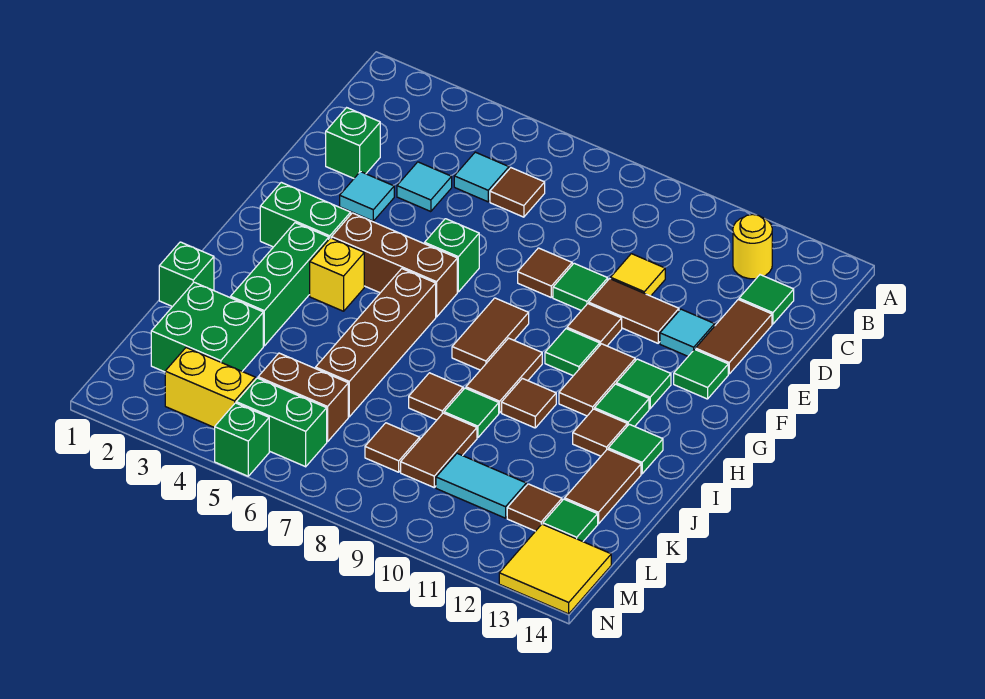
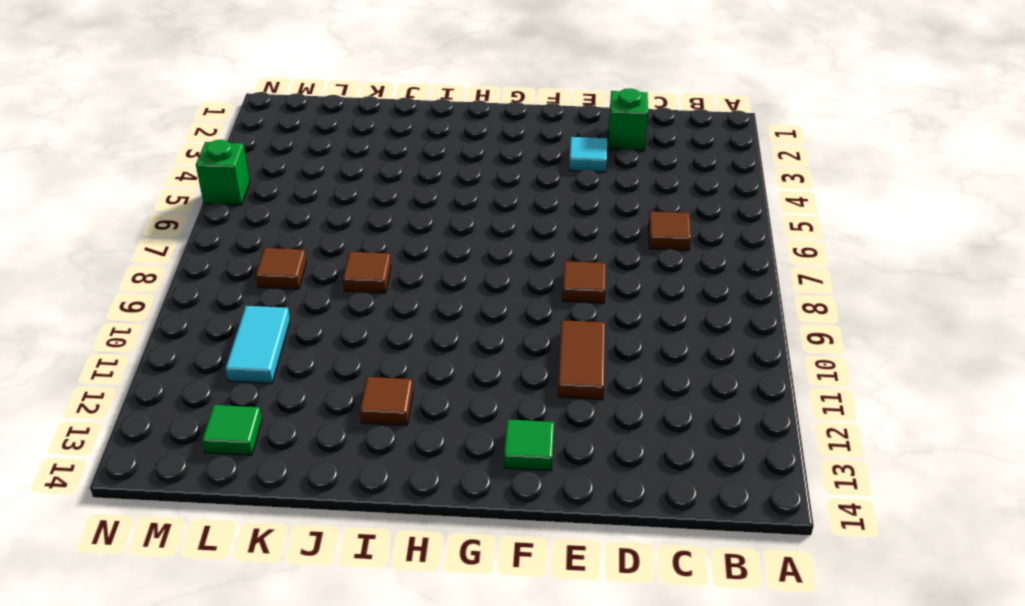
none -> yellow round brick B12 level 1
none -> cyan tile C5 level 1
none -> green tile C13 level 1
none -> cyan tile D4 level 1

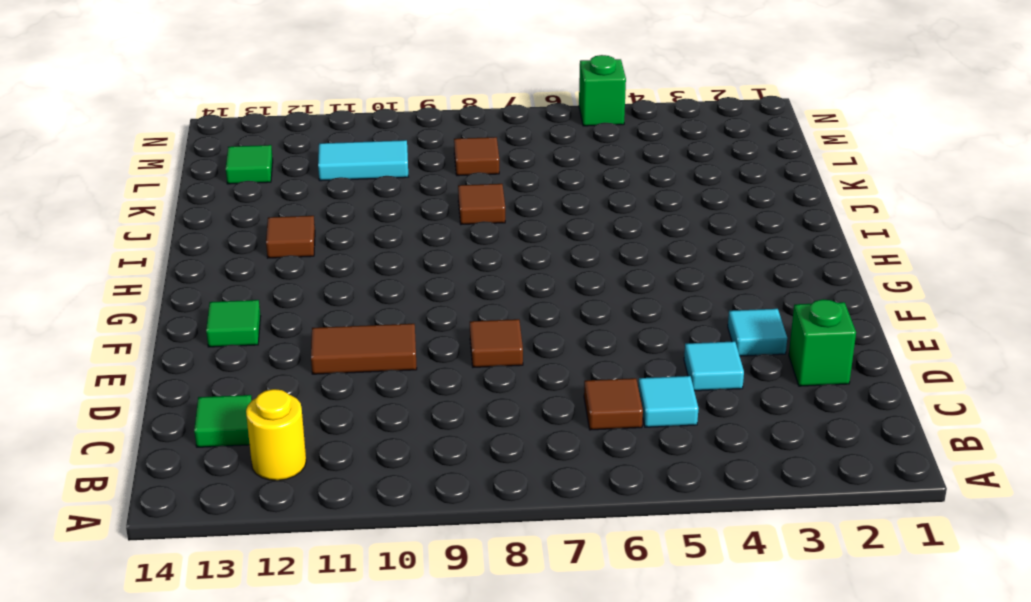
none -> yellow tile D10 level 1
none -> brown tile D13:E13 level 1
none -> green tile E9 level 1
none -> cyan tile E12 level 1

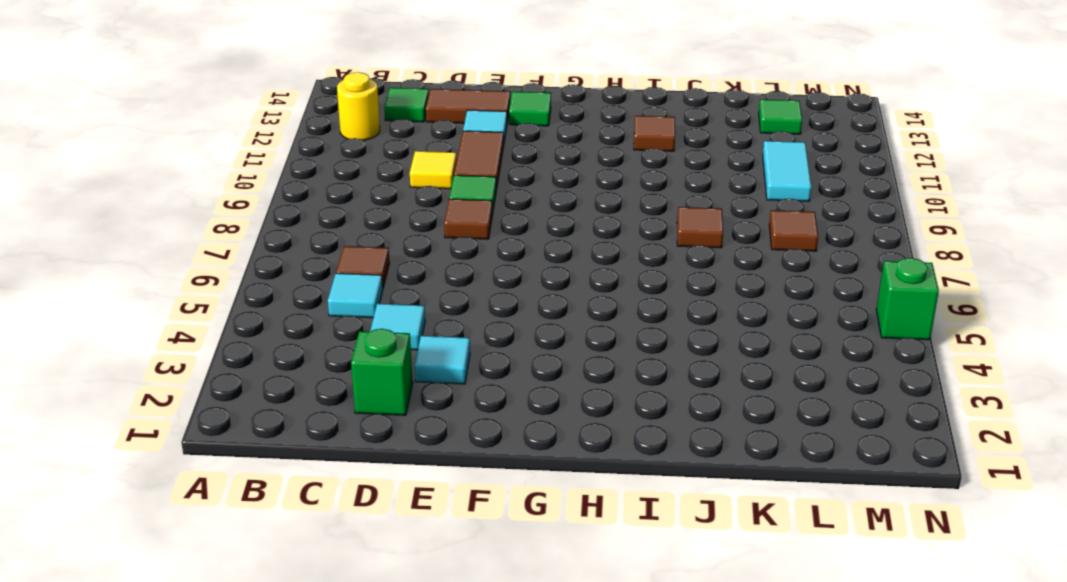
none -> green brick F6 level 1
none -> brown tile F10 level 1
none -> green brick G2:G3 level 1
none -> brown brick G4:G6 level 1

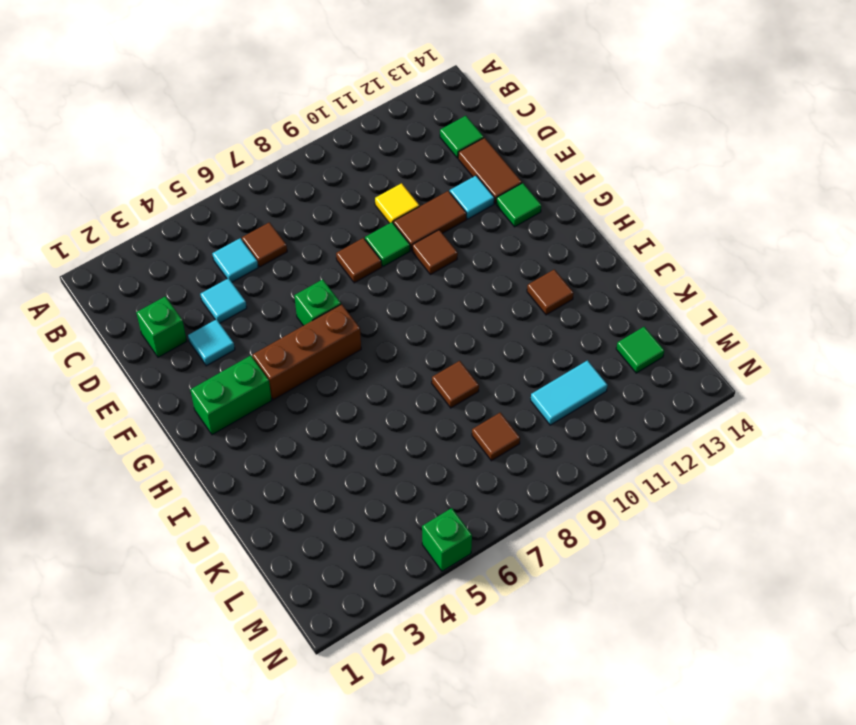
none -> yellow round brick B12 level 1
none -> brown tile G8:H8 level 1
none -> green tile G10 level 1
none -> brown tile G11:H11 level 1

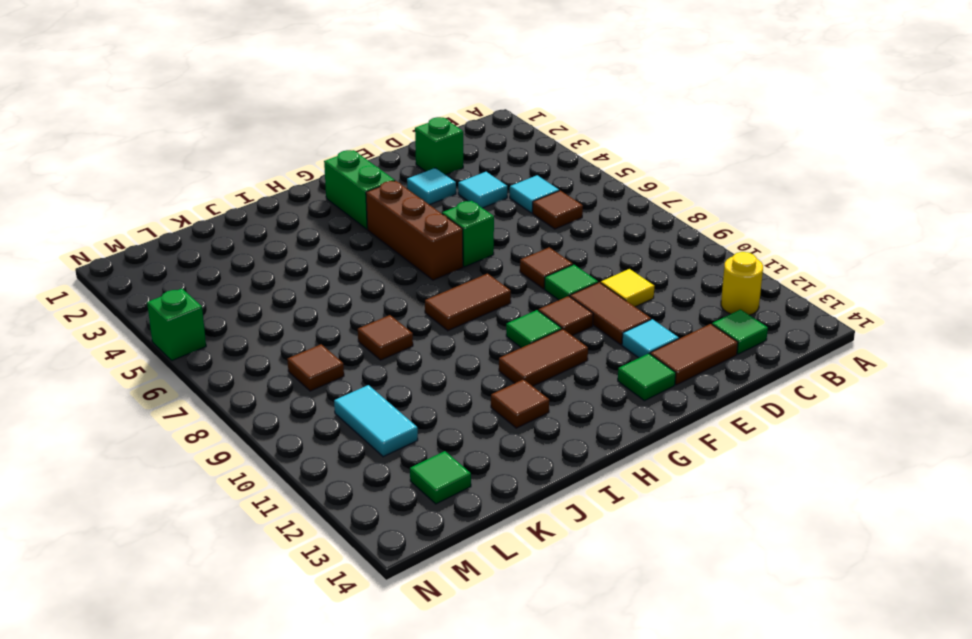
none -> green tile G12 level 1
none -> green brick H3:J3 level 1
none -> yellow brick H4 level 1
none -> brown brick H6:K6 level 1

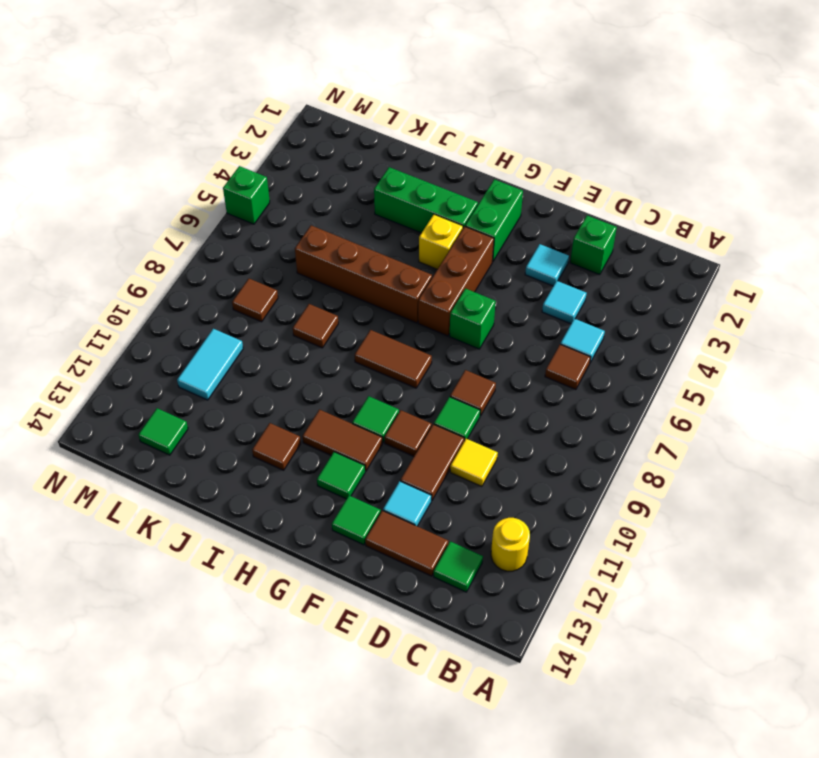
none -> brown tile H9:I9 level 1
none -> green tile H12 level 1
none -> brown tile I10 level 1
none -> green tile I13 level 1

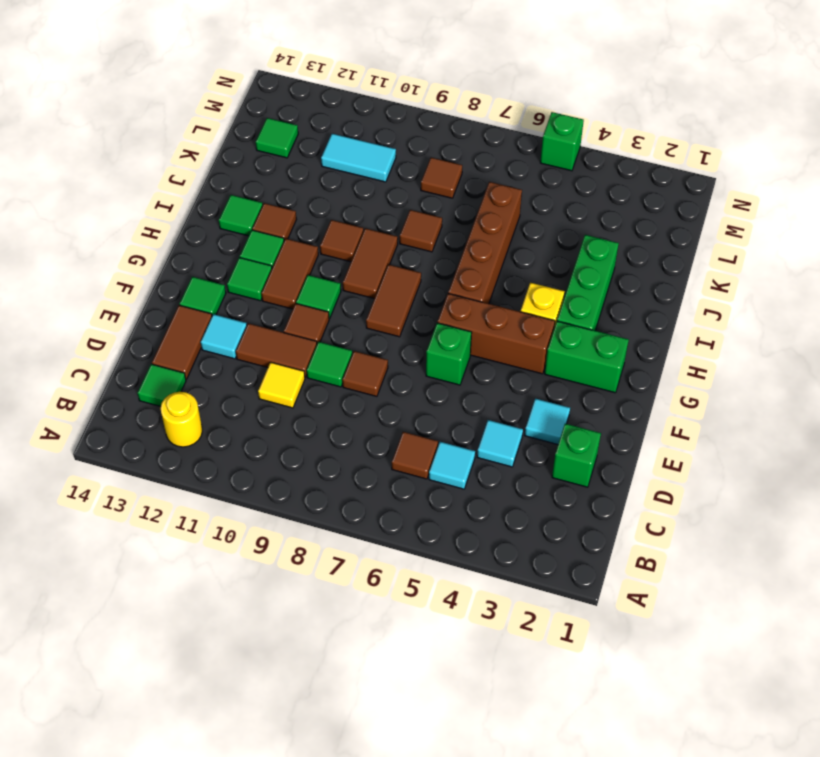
none -> green brick J1 level 1
none -> green tile J9 level 1
none -> brown tile J13:K13 level 1
none -> green brick K2:L3 level 1

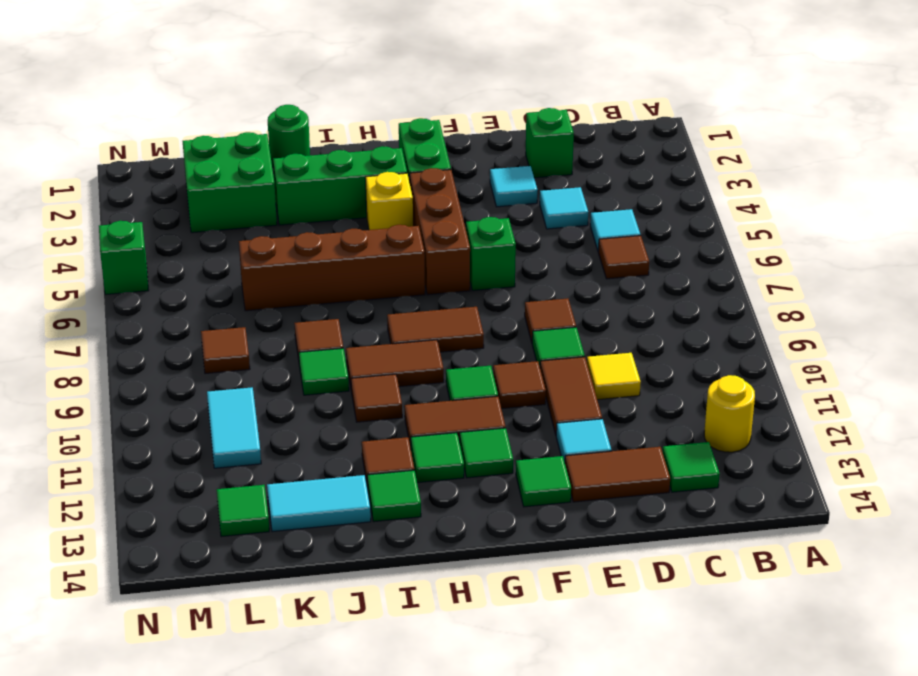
green round brick J1 level 1 -> green brick J1 level 1
cyan tile J13:K13 level 1 -> brown tile J13:K13 level 1
none -> brown tile K9:L9 level 1
none -> brown brick L5:L6 level 1
none -> brown tile L12 level 1
none -> yellow brick M3:M4 level 1

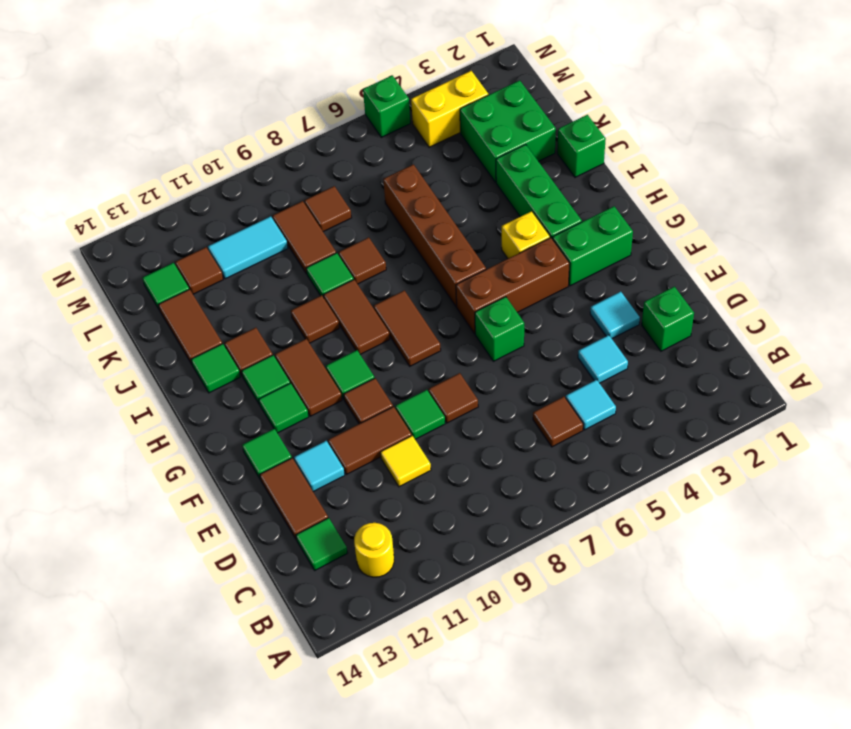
none -> brown brick L5:L6 level 1
none -> green brick M5:M6 level 1
none -> yellow tile M13:N14 level 1

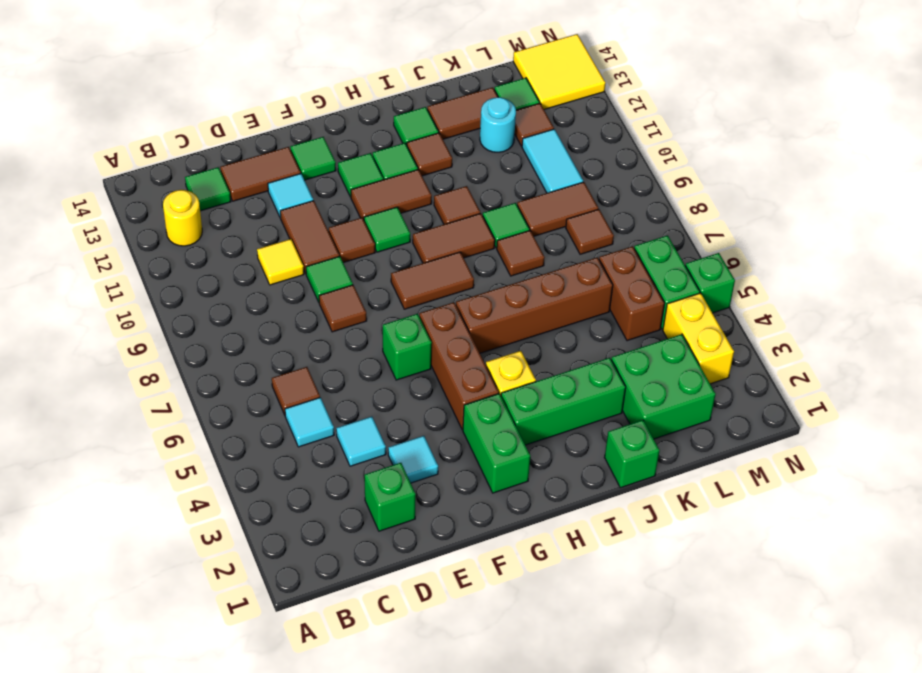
cyan round brick K12 level 1 -> none

